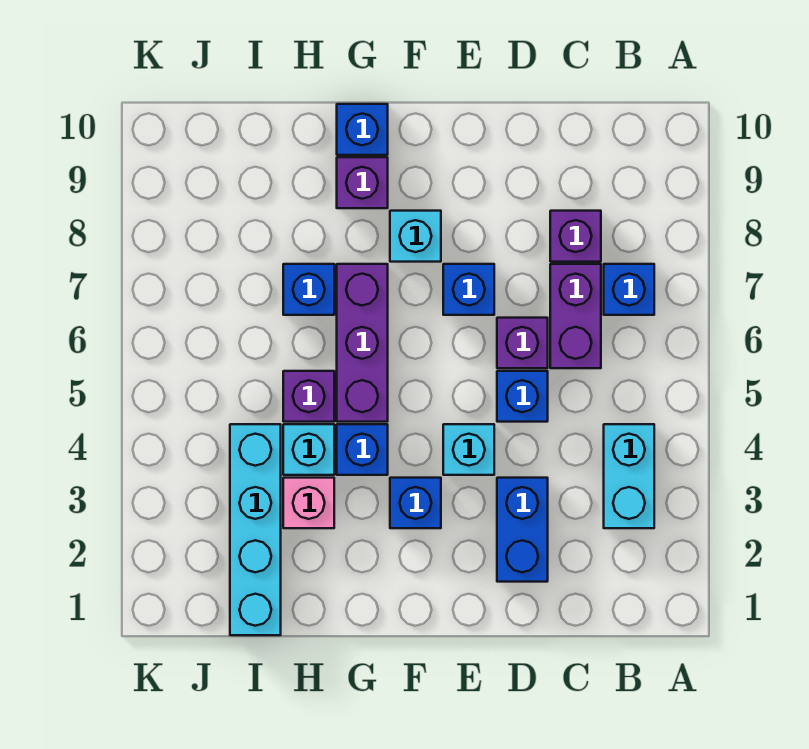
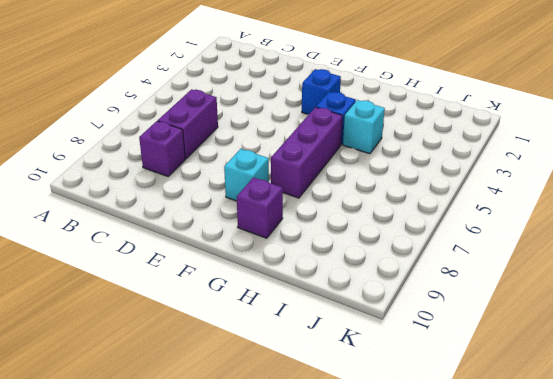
none -> cyan brick B3:B4 level 1
none -> blue brick B7 level 1
none -> blue brick D2:D3 level 1

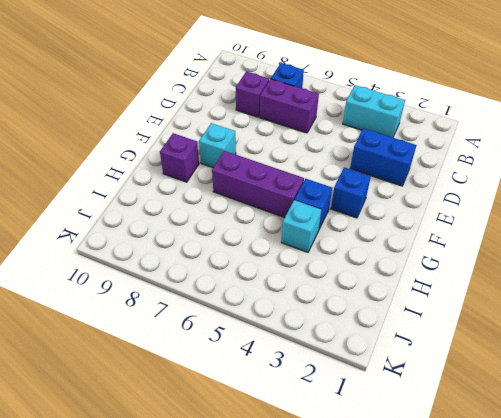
none -> blue brick D5 level 1
none -> purple brick D6 level 1
none -> cyan brick E4 level 1

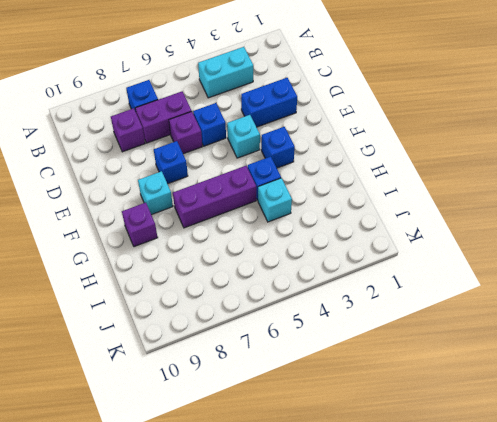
none -> blue brick G10 level 1
none -> pink brick H3 level 1
none -> purple brick H5 level 1

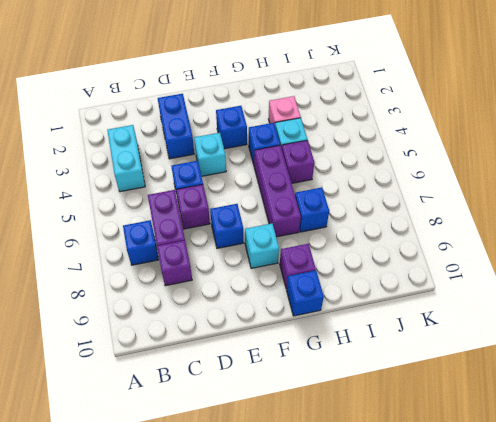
none -> cyan brick I1:I4 level 1

